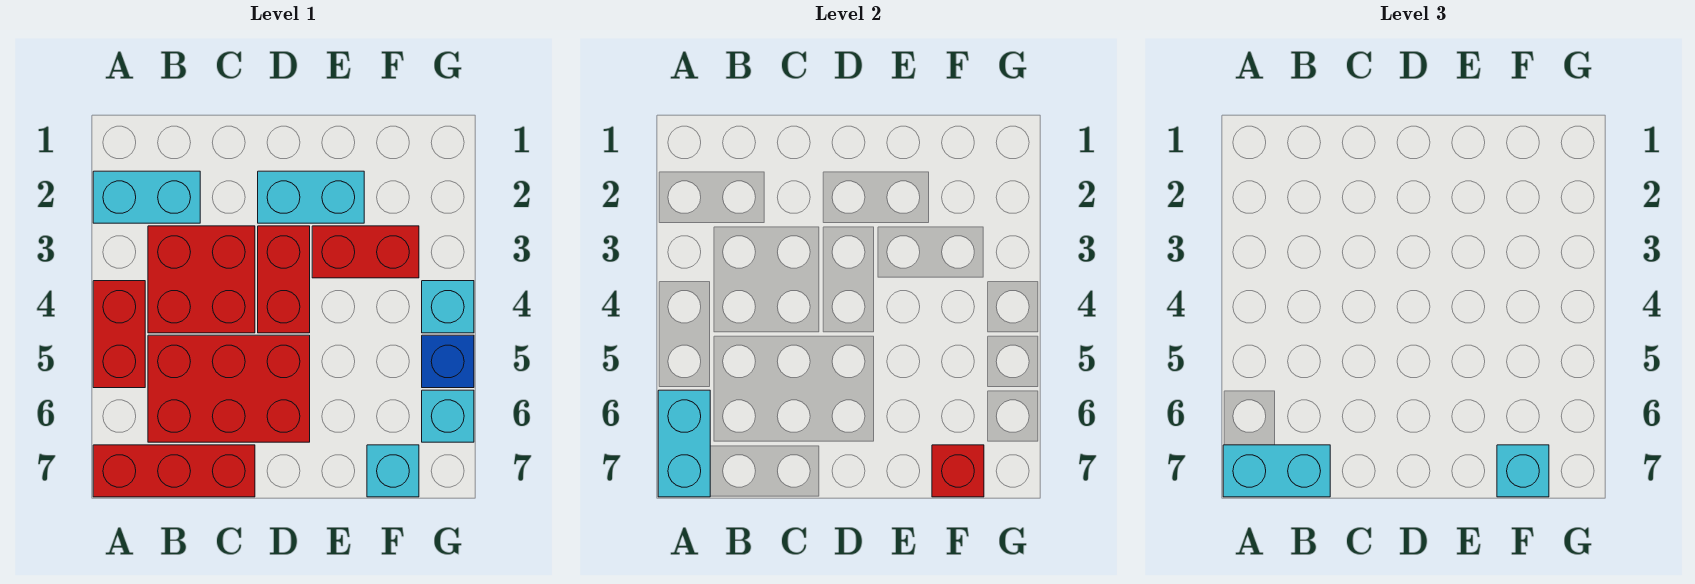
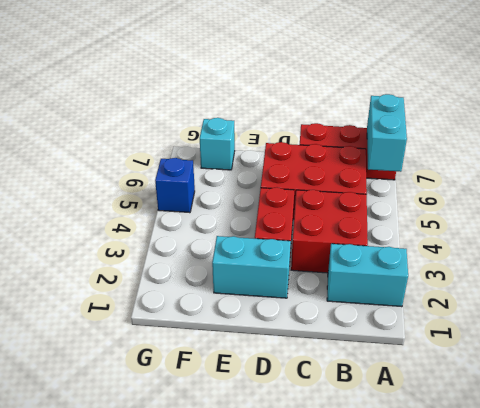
none -> red brick A4:A5 level 1
none -> red brick E3:F3 level 1
none -> cyan brick G4 level 1

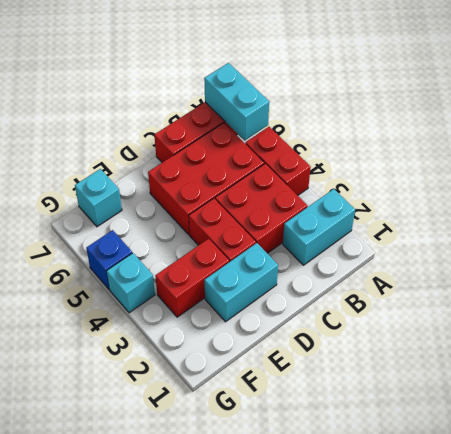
none -> cyan brick G6 level 1
none -> red brick F7 level 2
none -> cyan brick A7:B7 level 3

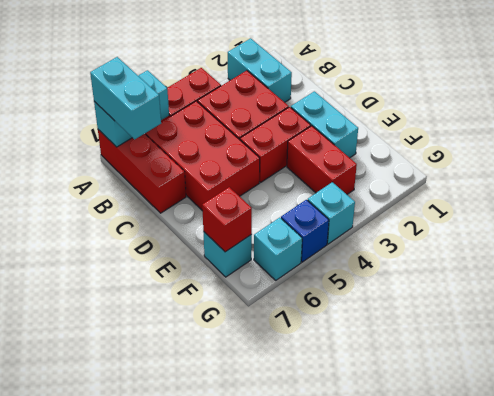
none -> cyan brick F7 level 3

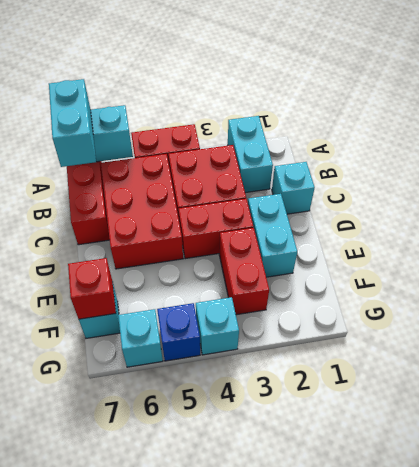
cyan brick C1 level 1 -> cyan brick F7 level 3

